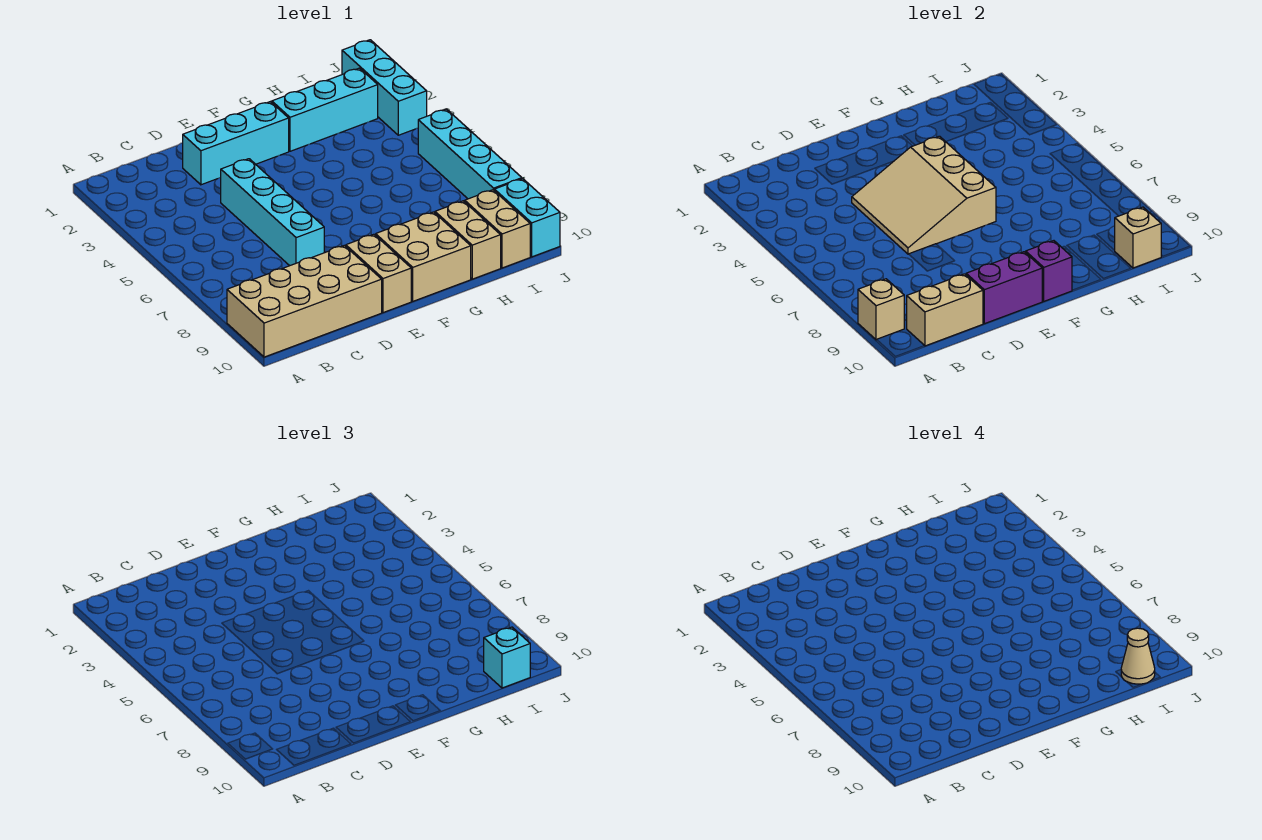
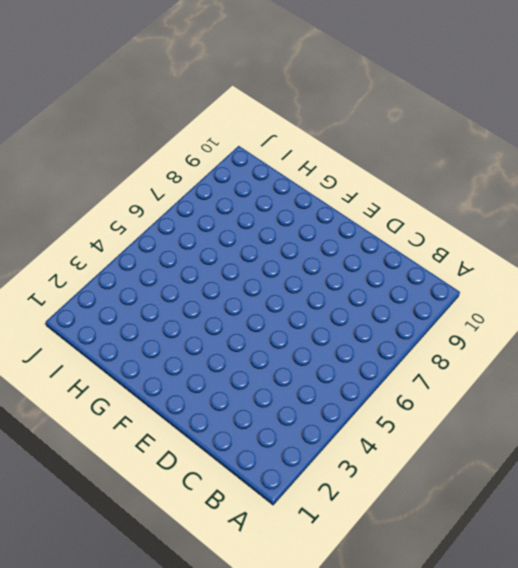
none -> tan brick A9:D10 level 1
none -> cyan brick D2:F2 level 1
none -> cyan brick D4:D7 level 1

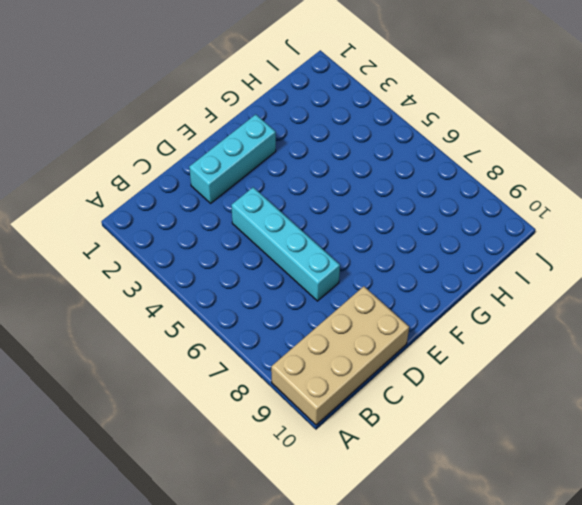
none -> tan brick E9:E10 level 1
none -> tan brick F9:G10 level 1
none -> cyan brick G2:I2 level 1

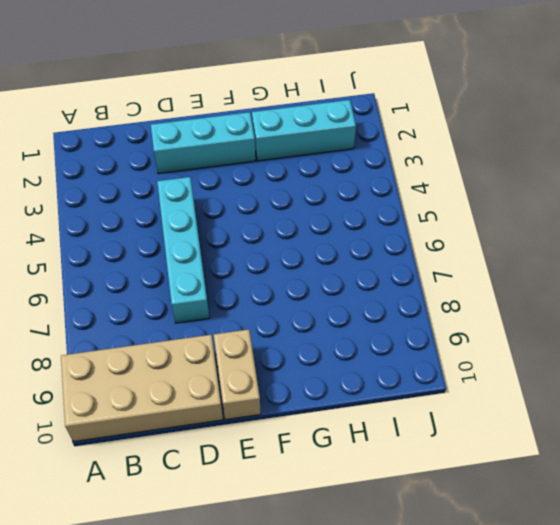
none -> tan brick F9:G10 level 1
none -> tan brick H9:H10 level 1
none -> tan brick I9:I10 level 1

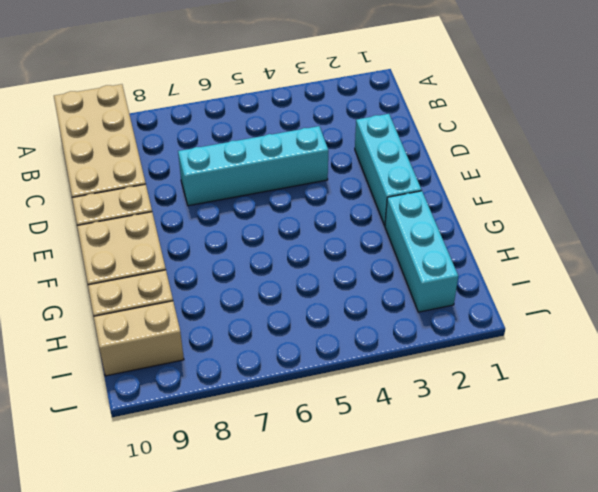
none -> cyan brick J1:J3 level 1
none -> cyan brick J5:J8 level 1
none -> cyan brick J9:J10 level 1

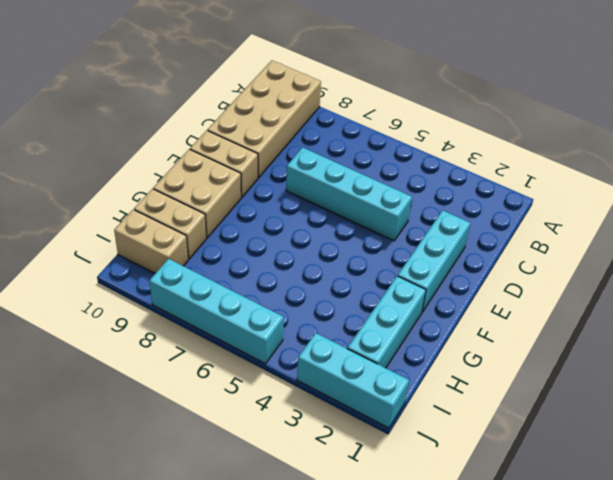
none -> cyan brick J9:J10 level 1
none -> tan brick A9 level 2
none -> tan brick B10:C10 level 2

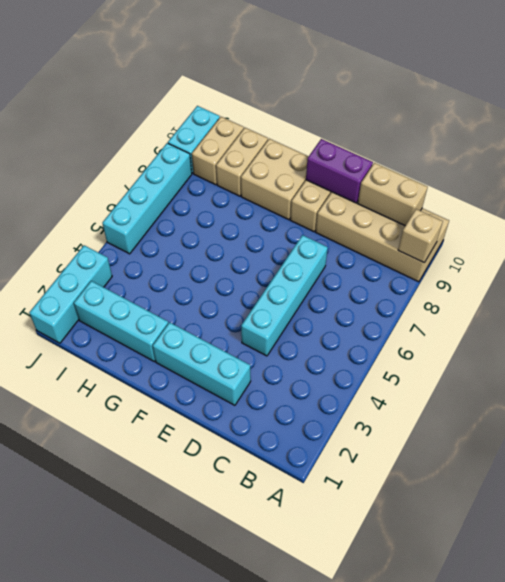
none -> tan slope D4:F6 level 2 top F
none -> purple brick F10 level 2
none -> tan brick I10 level 2

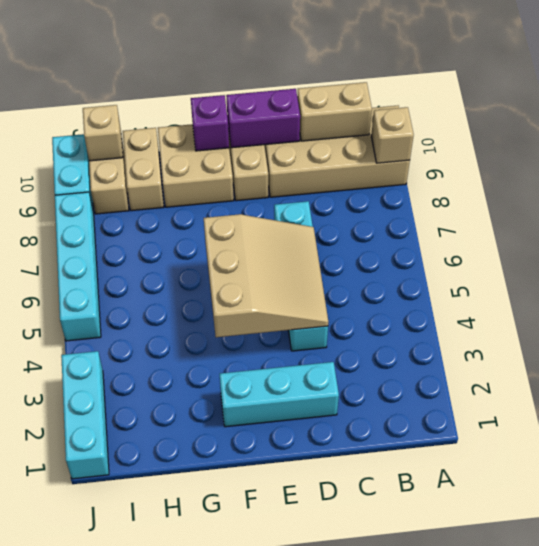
none -> cyan brick G2:I2 level 1
none -> cyan brick I10 level 3
none -> tan cone I10 level 4

